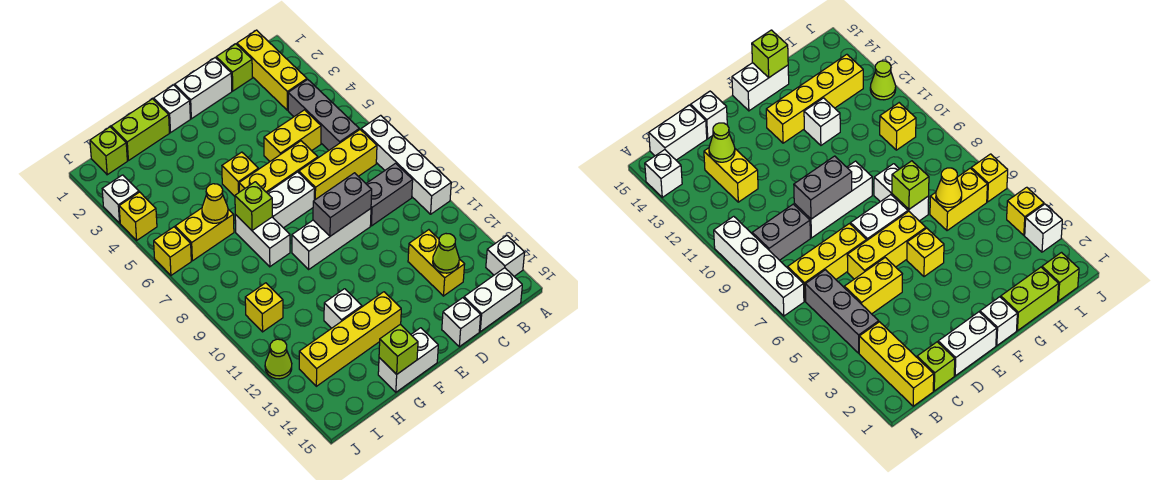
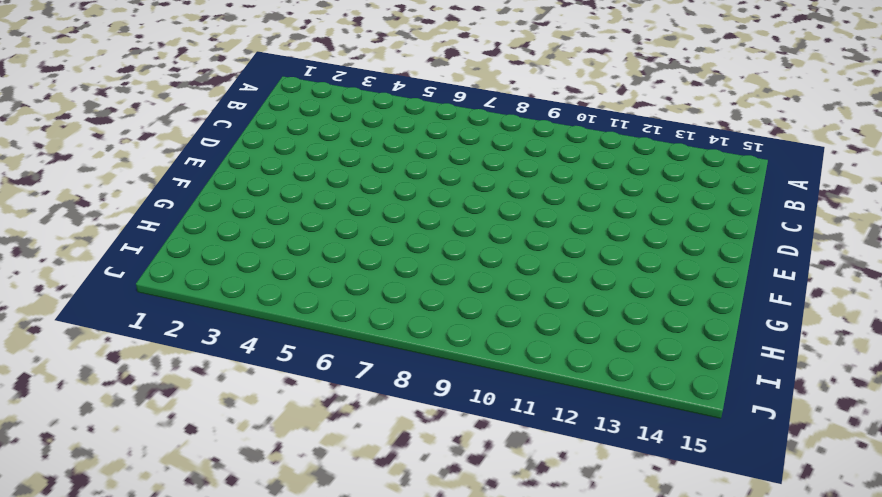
none -> white brick A7:A10 level 1
none -> white brick A14 level 1
none -> yellow brick B1:B3 level 1
none -> grey brick B4:B6 level 1

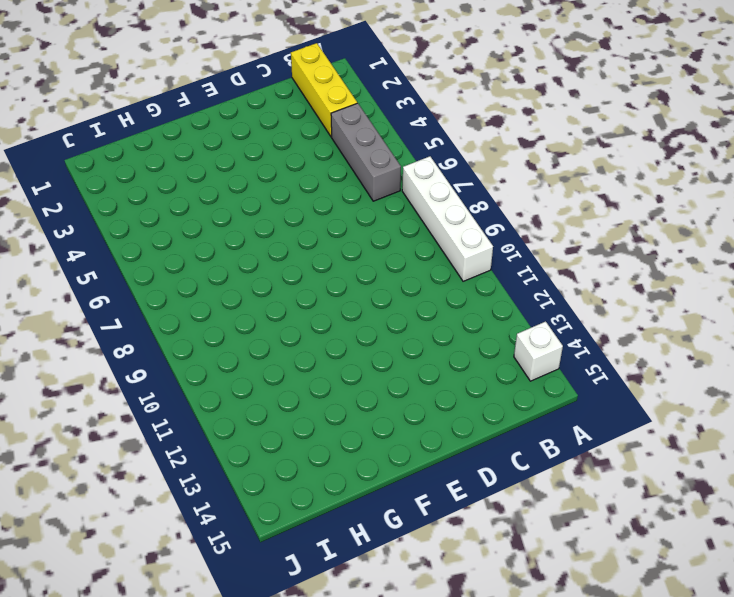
none -> yellow brick B7:D7 level 1
none -> grey brick B9:C9 level 1
none -> white brick B15:C15 level 1
none -> lime brick C1 level 1

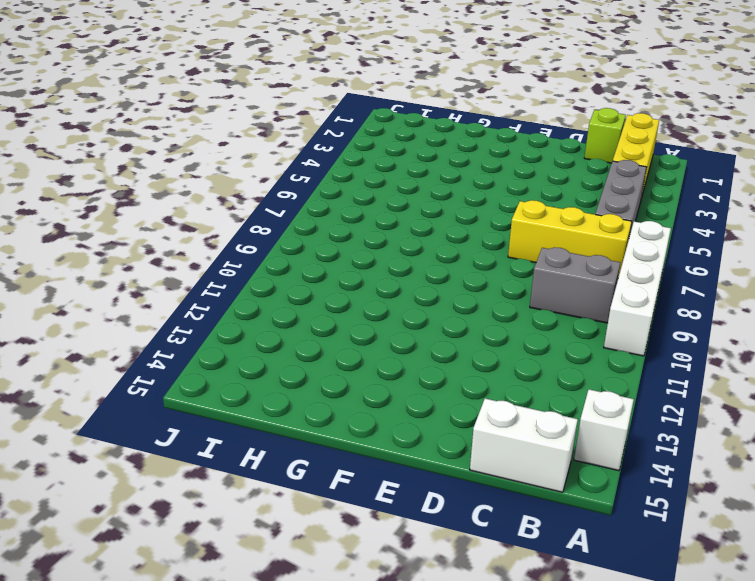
none -> yellow brick C5:D5 level 1
none -> yellow brick C12:C13 level 1
none -> white brick D1:E1 level 1
none -> yellow brick D6:F6 level 1

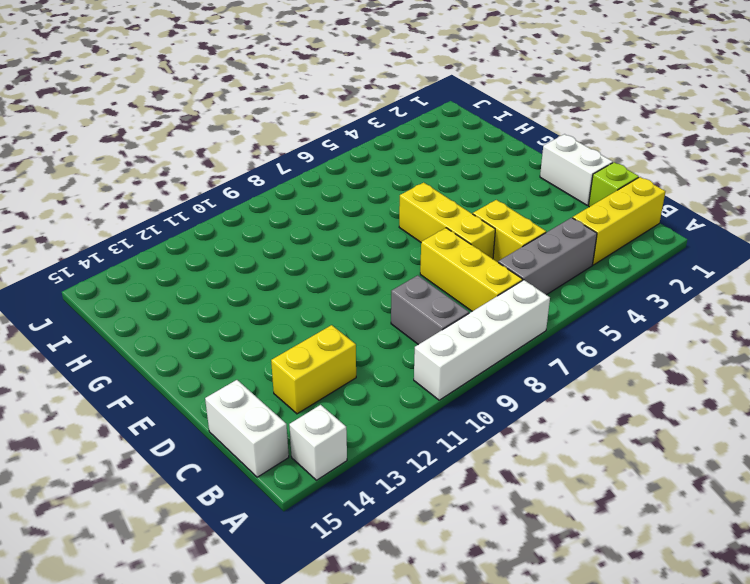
none -> white brick D9:F9 level 1
none -> white brick D15 level 1
none -> white brick E7:F7 level 1
none -> white brick F1 level 1

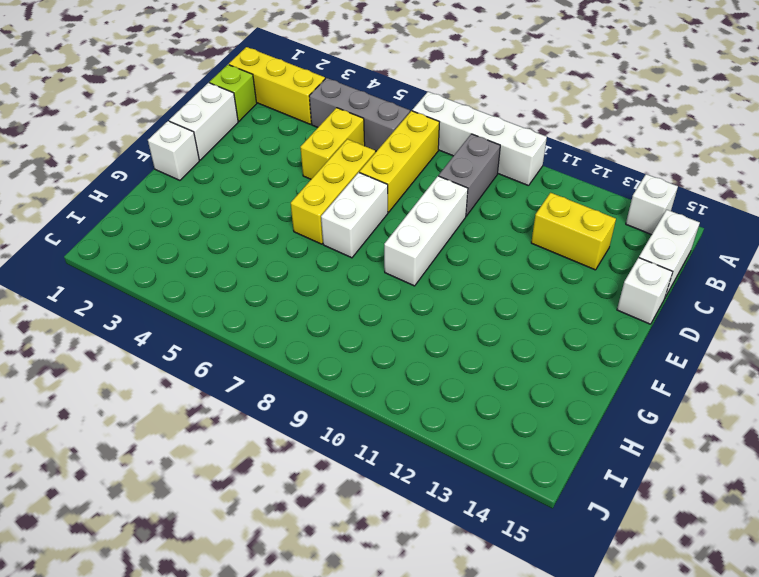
none -> yellow brick F5 level 1
none -> yellow brick F13:I13 level 1
none -> white brick F15:G15 level 1
none -> lime brick G1:H1 level 1

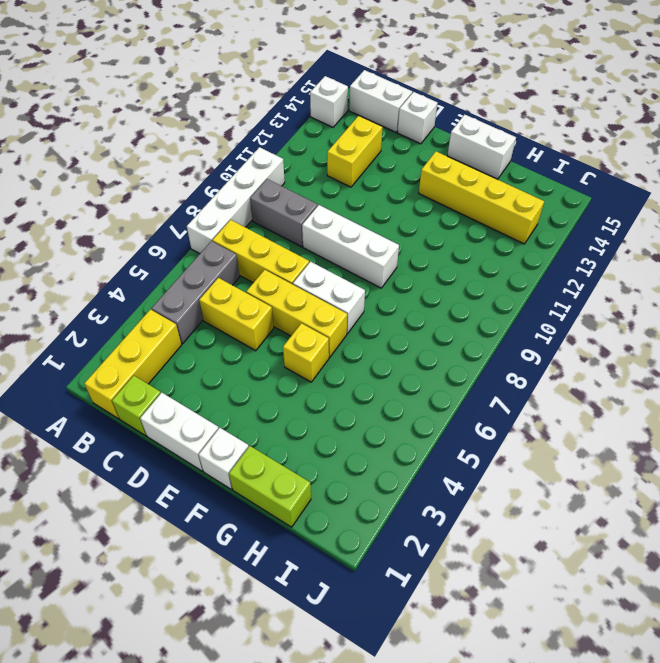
none -> white brick G7:G8 level 1
none -> white brick G12 level 1
none -> yellow brick H6:I6 level 1
none -> lime brick I1 level 1

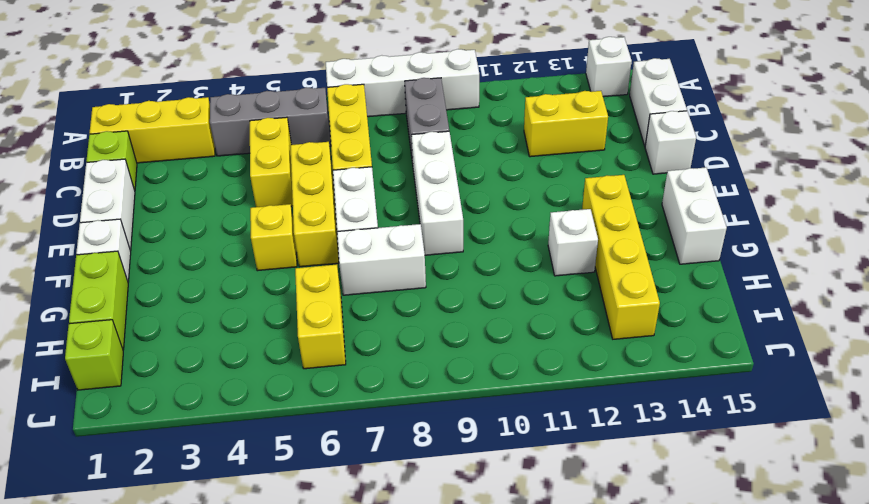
none -> yellow brick I10 level 1
none -> white brick J3 level 1
none -> yellow brick J4 level 1
none -> yellow brick J6 level 1

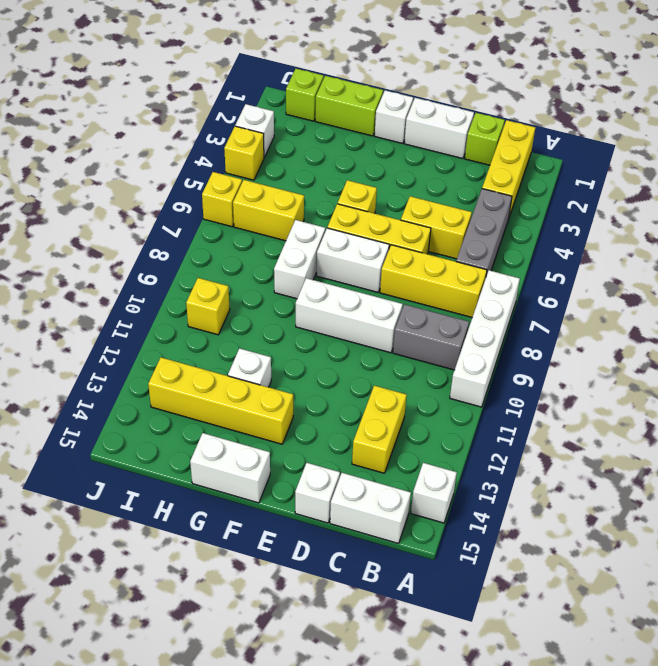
none -> lime cone J12 level 1
none -> lime cone C13 level 2
none -> grey brick D9:E9 level 2
none -> lime brick G7 level 2

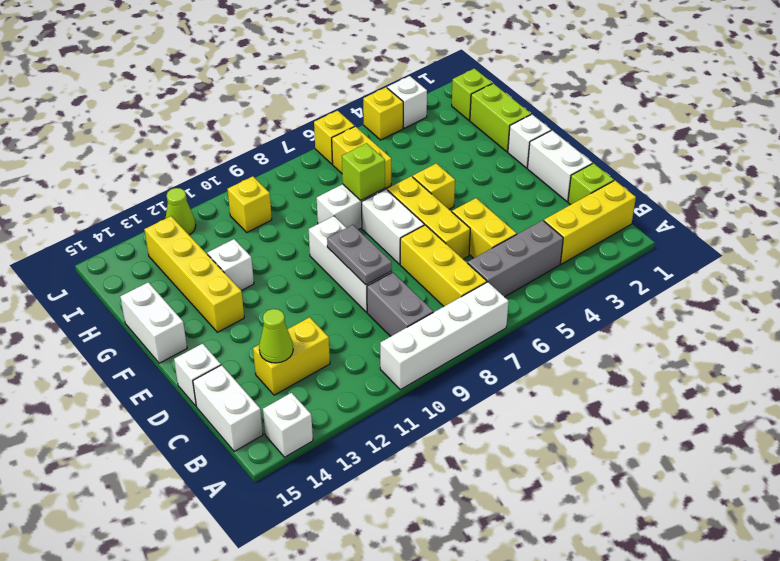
grey plate D9:E9 level 2 -> grey brick D9:E9 level 2
none -> lime brick G15 level 2
none -> yellow cone H6 level 2

